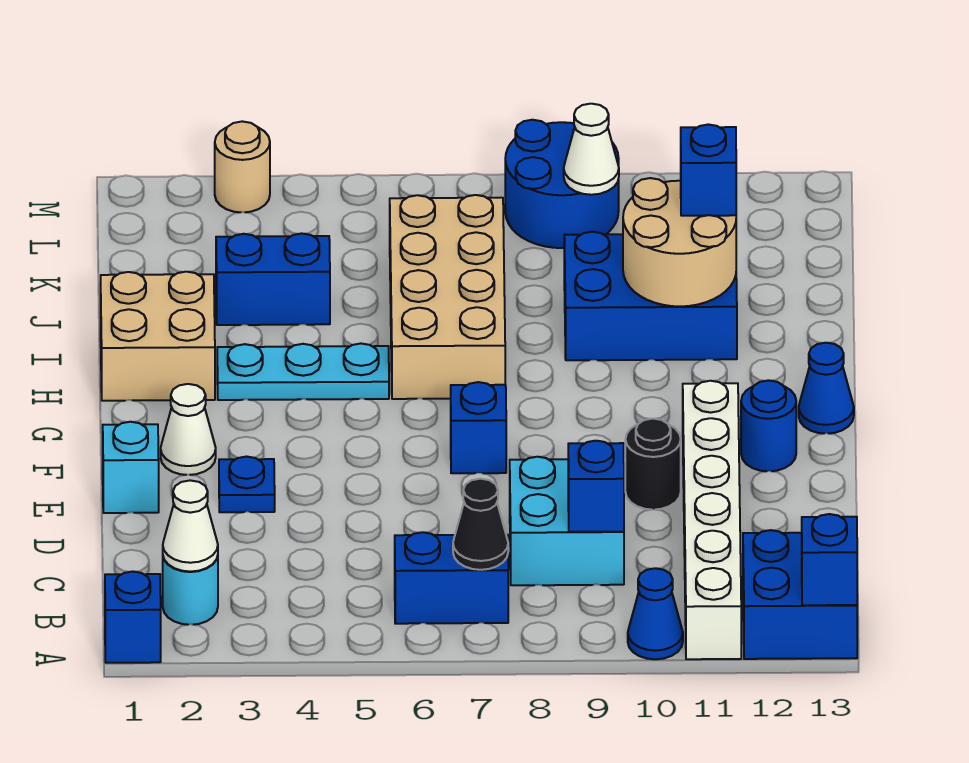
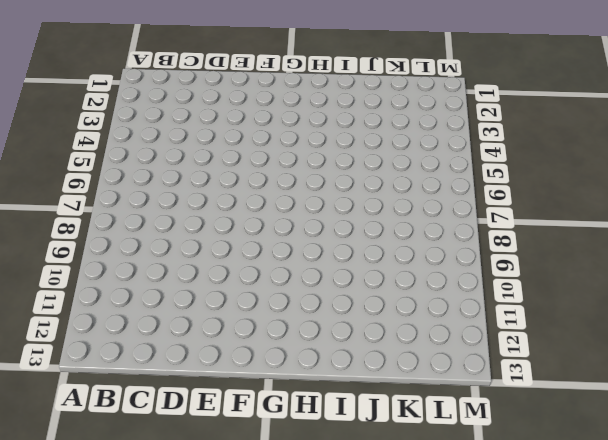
none -> blue brick A1 level 1
none -> blue cone A10 level 1
none -> white brick A11:F11 level 1

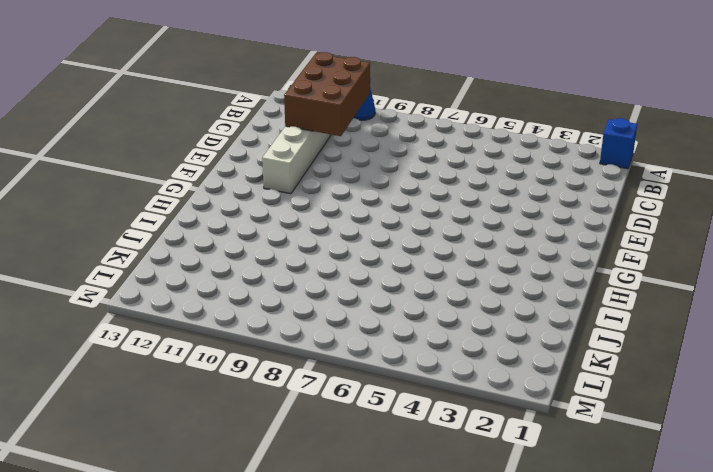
brown brick B10:D11 level 2 -> none
none -> blue brick A12:B13 level 1
none -> cyan round brick B2 level 1
none -> blue brick B6:B7 level 1

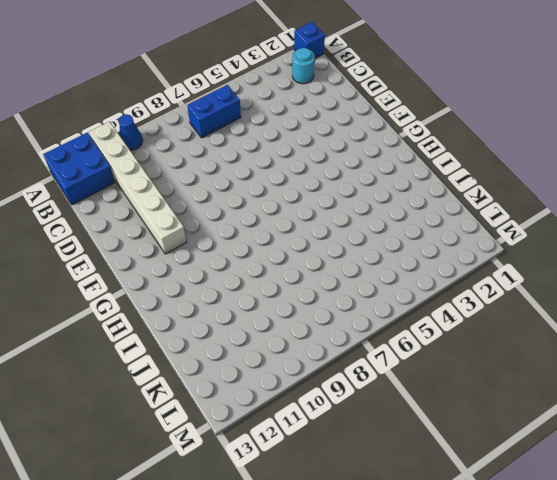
none -> cyan brick C8:D9 level 1
none -> cyan brick E1 level 1
none -> blue plate E3 level 1

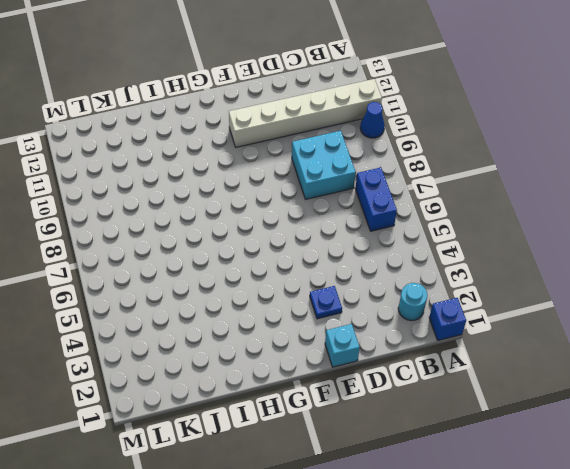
none -> blue brick A12:B13 level 1
none -> black round brick E10 level 1
none -> white cone F2 level 1

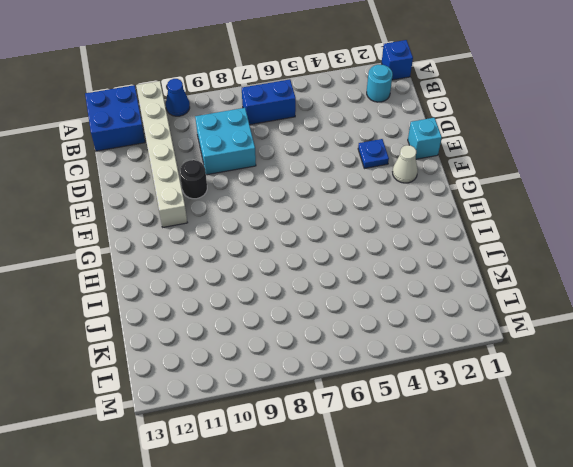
none -> blue brick F7 level 1
none -> blue round brick F12 level 1
none -> blue cone G13 level 1

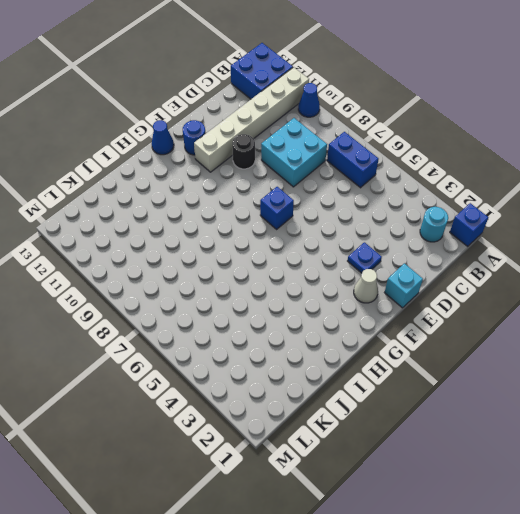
none -> tan brick H1:I2 level 1
none -> cyan plate H3:H5 level 1
none -> tan brick H6:K7 level 1

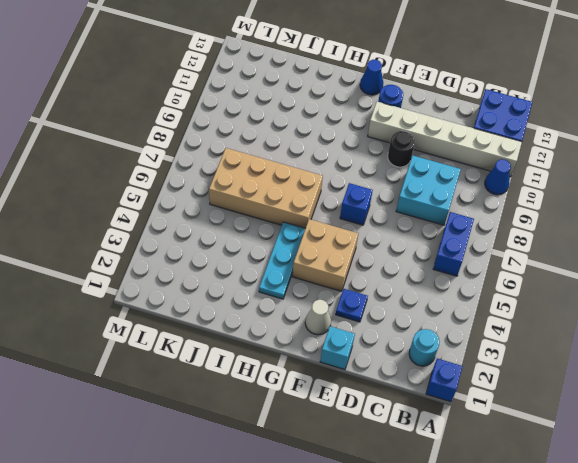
tan brick F4:G5 level 1 -> tan brick H1:I2 level 1
none -> blue brick I9:J11 level 1
none -> blue brick J3:J4 level 1
none -> blue round brick L8:M9 level 1

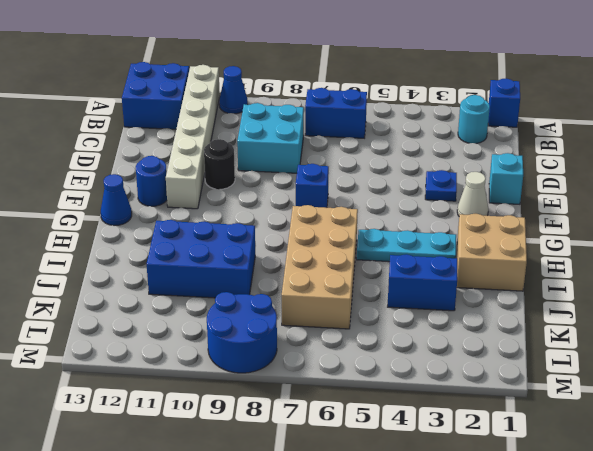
none -> tan round brick M3 level 1
none -> blue brick A13 level 2
none -> white cone B2 level 2

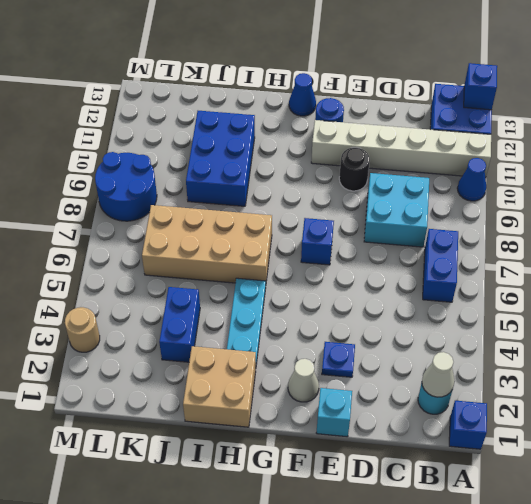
none -> black cone B7 level 2
none -> blue brick C9 level 2
none -> tan round brick I10:J11 level 2

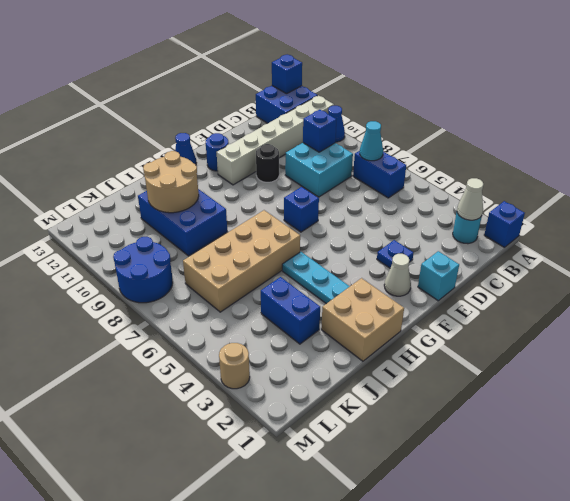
cyan cone B7 level 2 -> black cone B7 level 2
none -> white cone L9 level 2
none -> blue brick J11 level 3

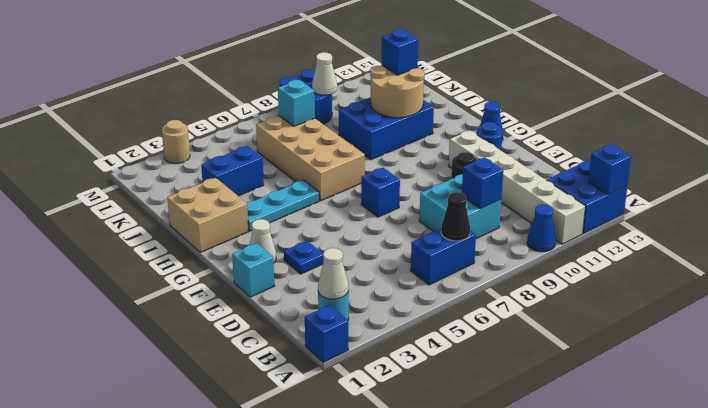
cyan brick K7 level 2 -> none

